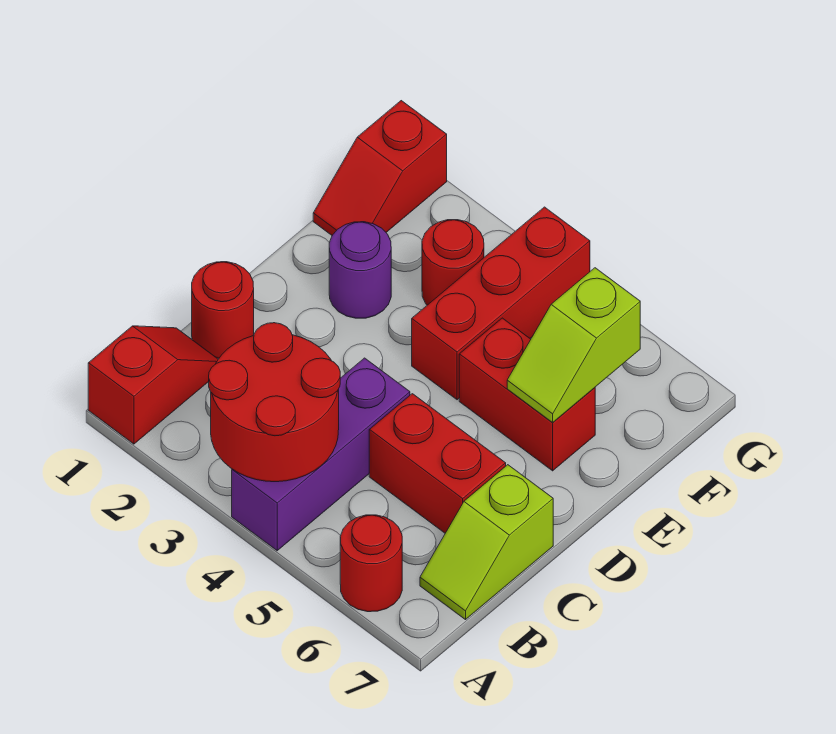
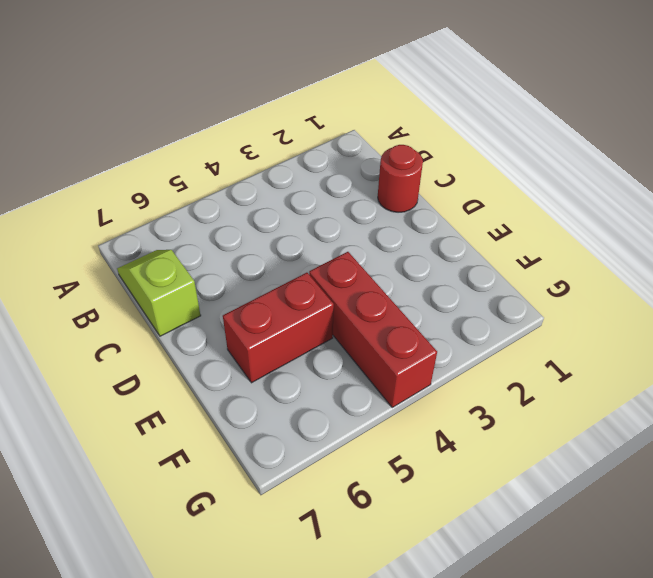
none -> red slope A1:B1 level 1 top A
none -> purple brick A4:C4 level 1
none -> red round brick A6 level 1

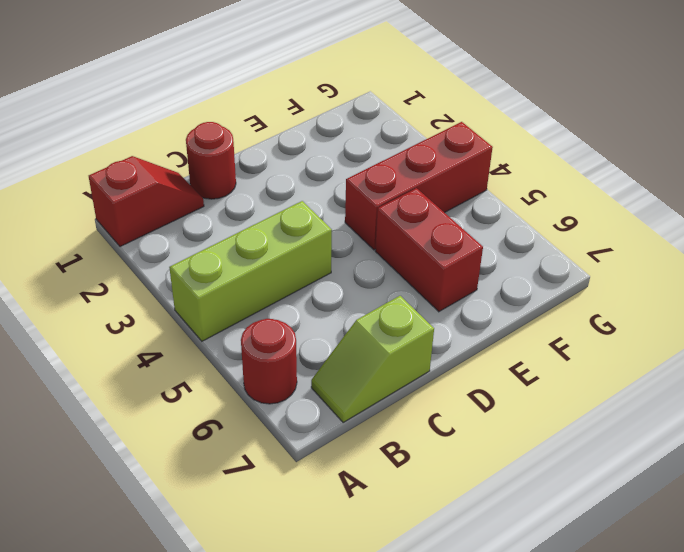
lime brick A4:C4 level 1 -> purple brick A4:C4 level 1
none -> red brick C5:C6 level 1
none -> purple round brick E2 level 1
none -> red slope F1:G1 level 1 top G

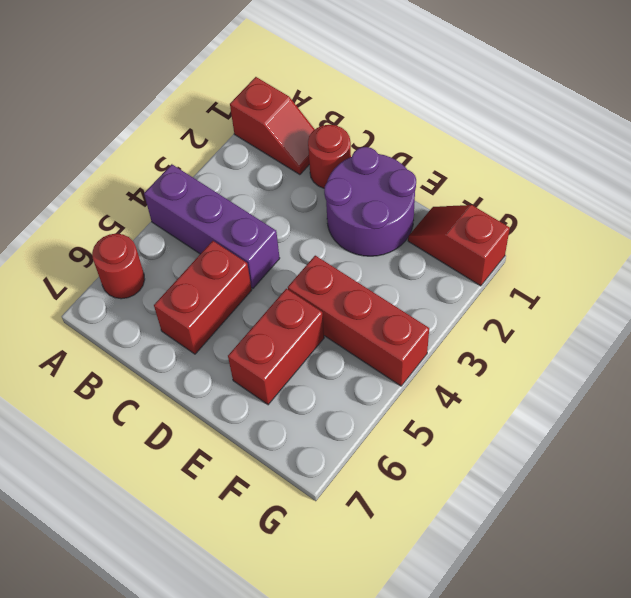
purple round brick D1:E2 level 1 -> purple round brick E2 level 1
none -> lime slope B7:C7 level 1 top C
none -> red round brick F3 level 1
none -> red round brick A3:B4 level 2

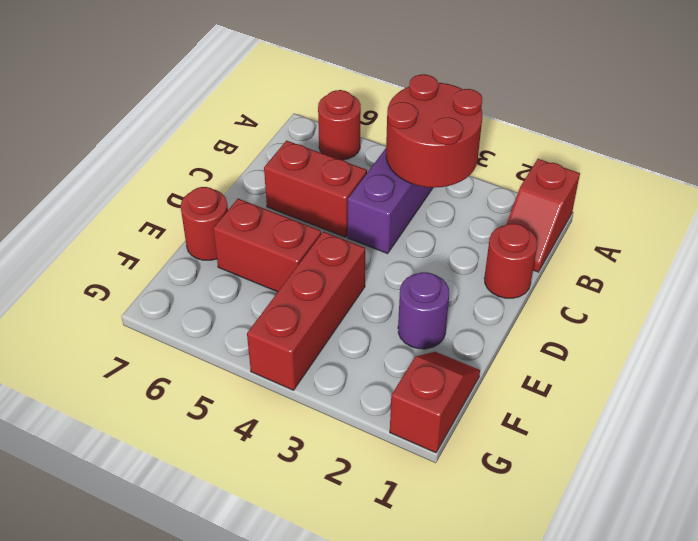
red round brick E7 level 1 -> red round brick F3 level 1
none -> lime slope B7:C7 level 1 top C
none -> lime slope E6:F6 level 2 top F

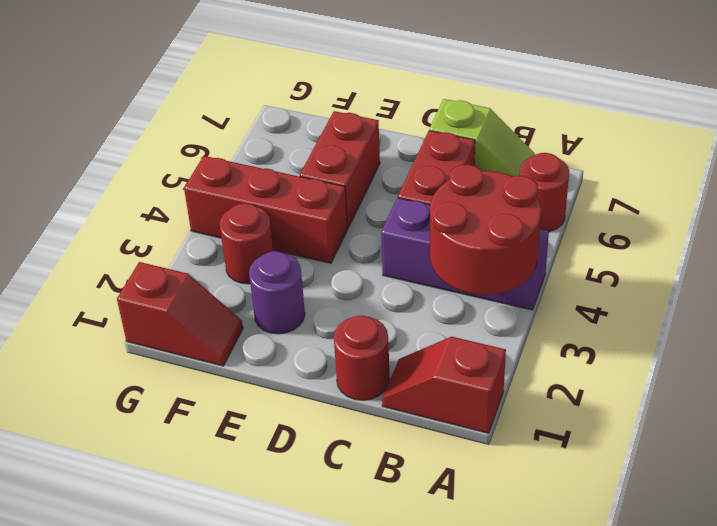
none -> lime slope E6:F6 level 2 top F

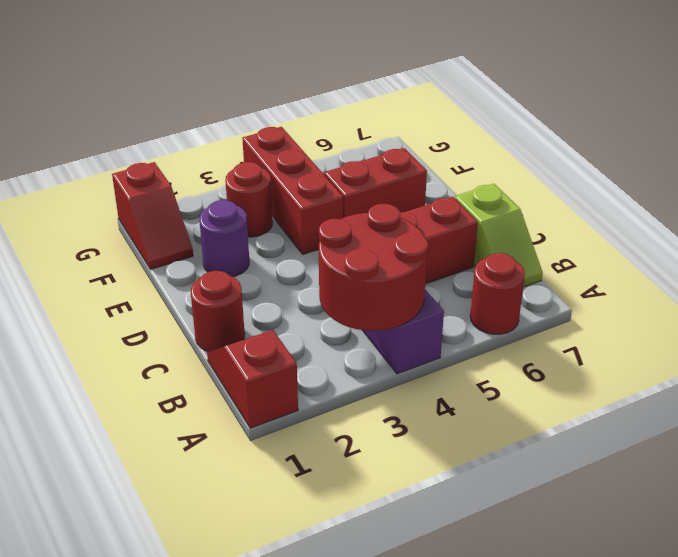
none -> lime slope E6:F6 level 2 top F

